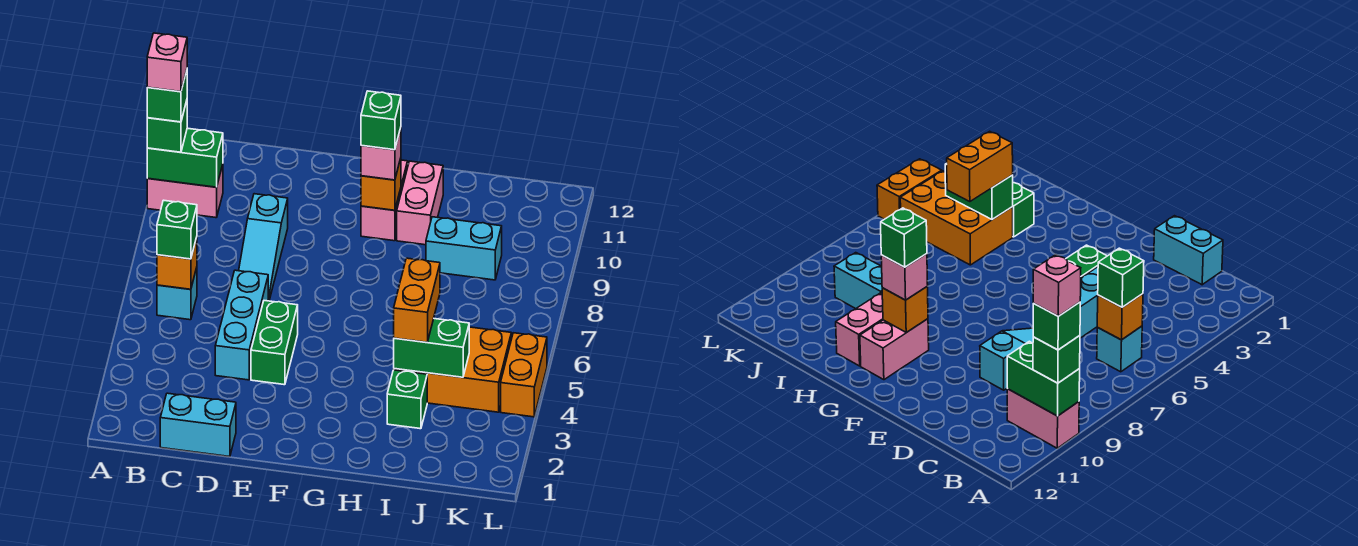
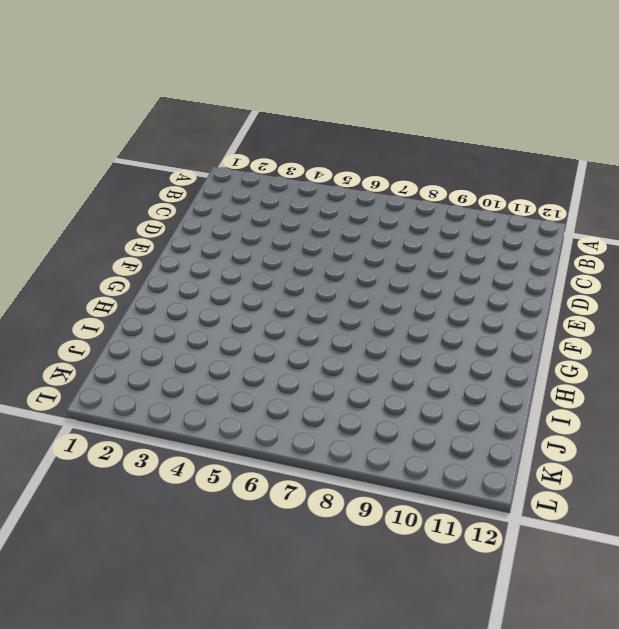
none -> pink brick A10:B10 level 1
none -> cyan brick B6 level 1
none -> cyan brick C1:D1 level 1

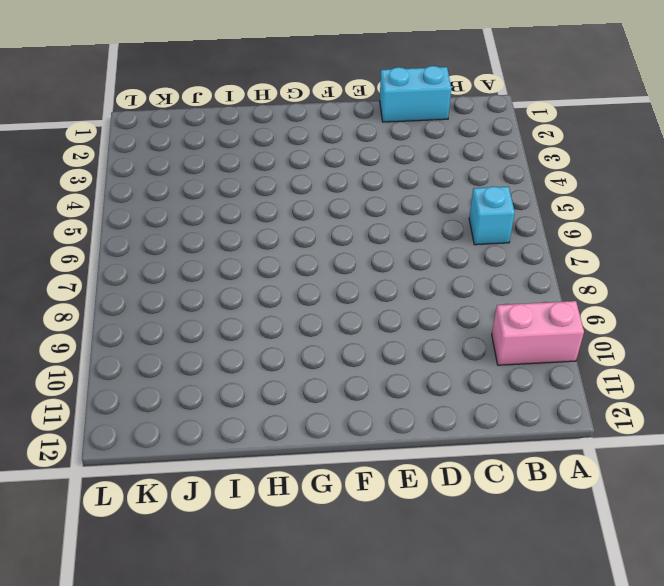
none -> cyan brick D4:D6 level 1
none -> cyan slope D7:D9 level 1 top 9
none -> green brick E4:E5 level 1

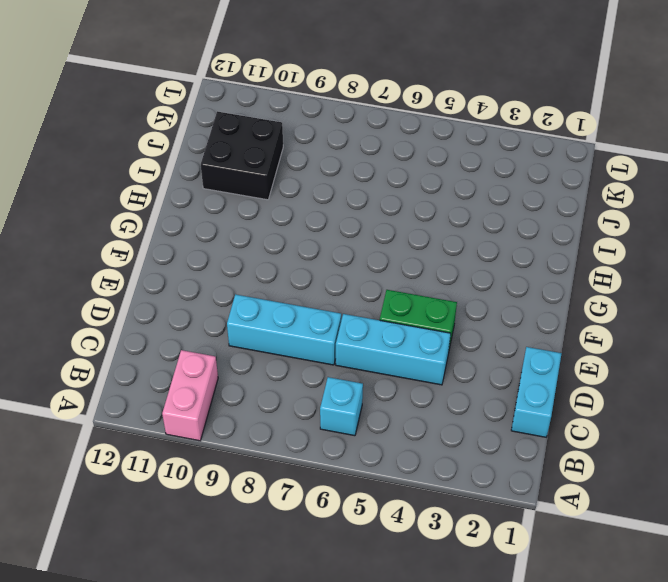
cyan brick D7:D9 level 1 -> cyan slope D7:D9 level 1 top 9
black brick I10:J11 level 1 -> none
none -> pink brick G10:G11 level 1
none -> pink brick H10:H11 level 1
none -> green brick I3 level 1

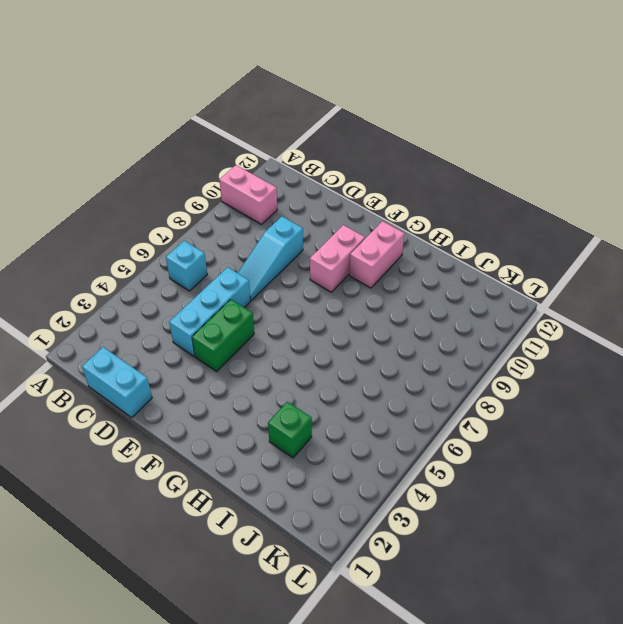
pink brick F9:F10 level 1 -> pink brick H10:H11 level 1
none -> orange brick I4:K5 level 1
none -> cyan brick I9:J9 level 1
none -> orange brick L4:L5 level 1

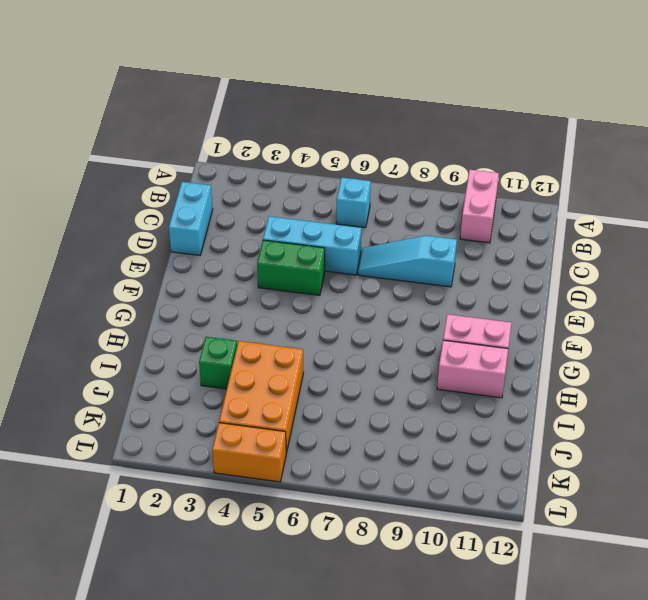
none -> cyan brick I9:J9 level 1
none -> green brick A10:B10 level 2
none -> orange brick B6 level 2

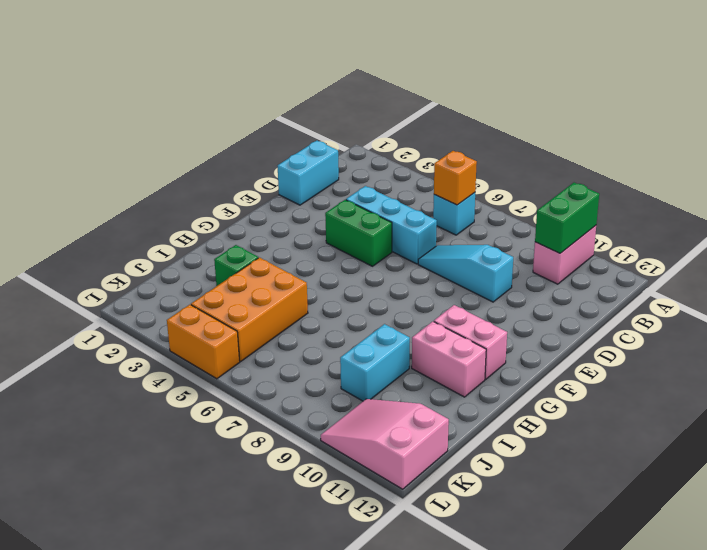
pink slope K10:L12 level 1 top 12 -> none
none -> orange brick G10 level 2
none -> green brick I4:J4 level 2
none -> green brick A10 level 3

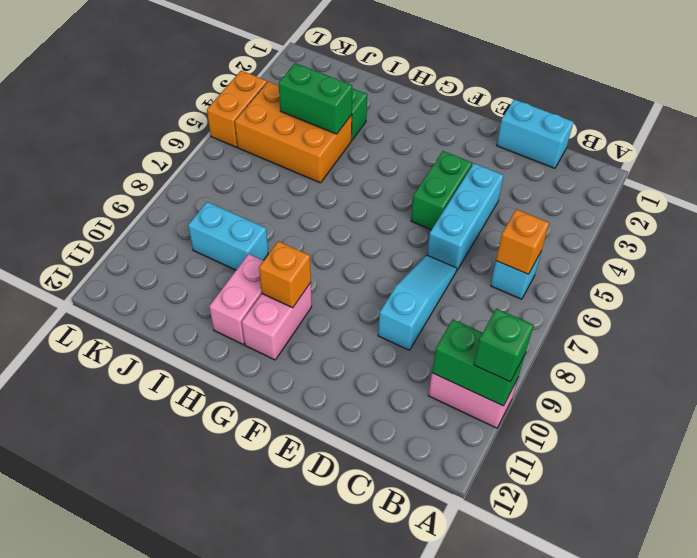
none -> green brick B6 level 3
none -> pink brick G10 level 3
none -> orange brick I4:I5 level 3

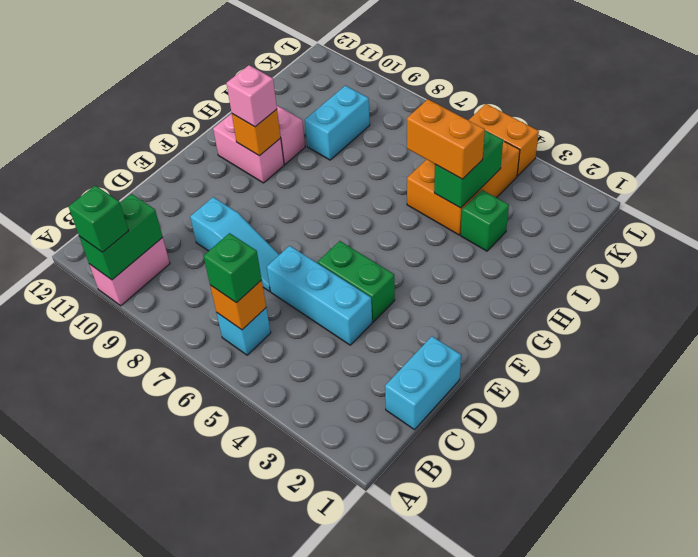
none -> green brick A10 level 4
none -> green brick G10 level 4
none -> pink brick A10 level 5

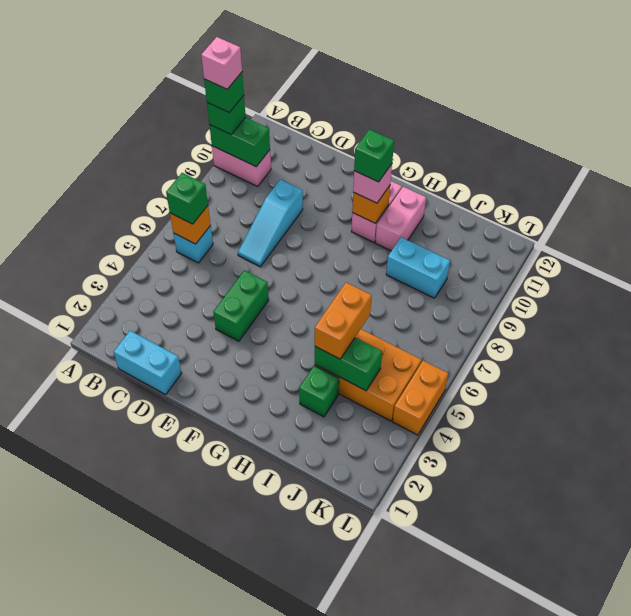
none -> cyan brick D4:D6 level 1

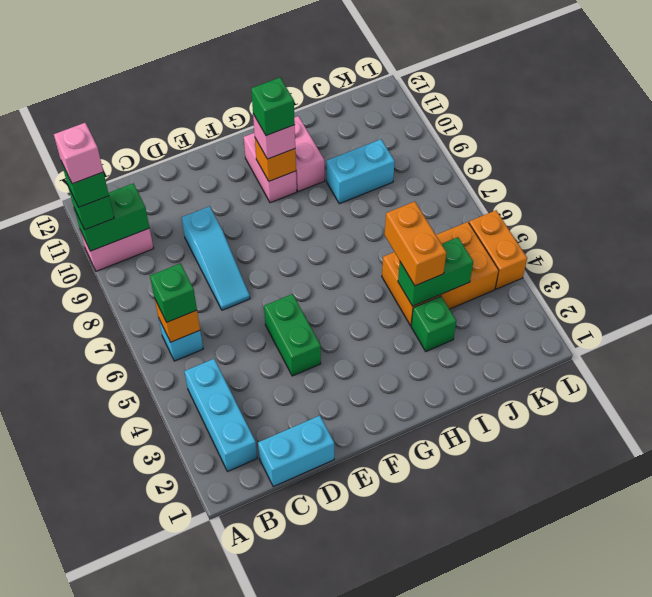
cyan brick B2:B4 level 1 -> cyan brick D4:D6 level 1

